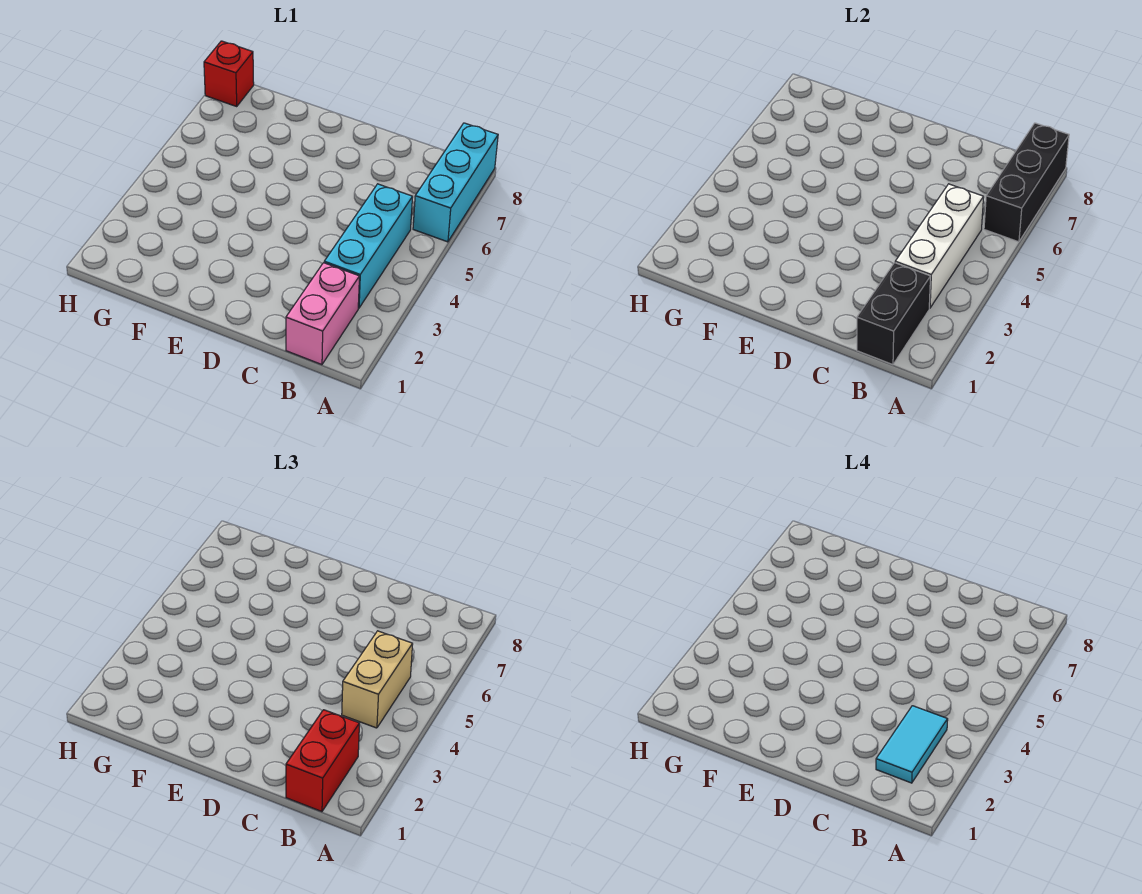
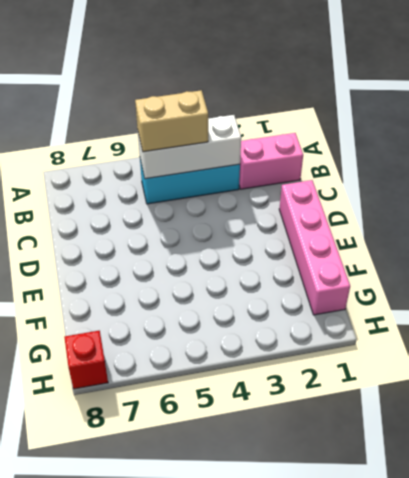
pink brick D1:G1 level 1 -> none
none -> cyan brick A6:A8 level 1
none -> black brick A6:A8 level 2

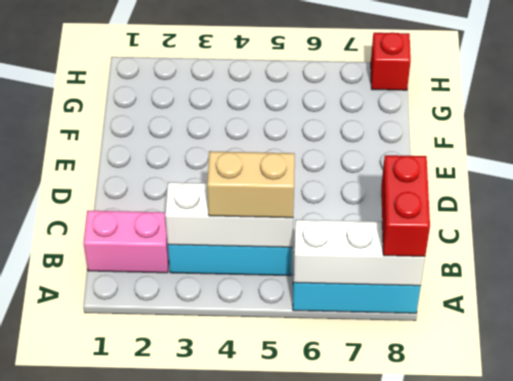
white brick A6:A8 level 2 -> black brick A6:A8 level 2
red brick A8:B8 level 3 -> red brick B1:B2 level 3
none -> black brick B1:B2 level 2
none -> cyan tile B2:B3 level 4

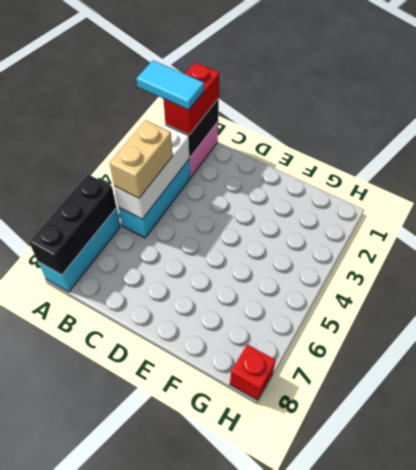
cyan tile A2:B2 level 4 -> cyan tile B2:B3 level 4

